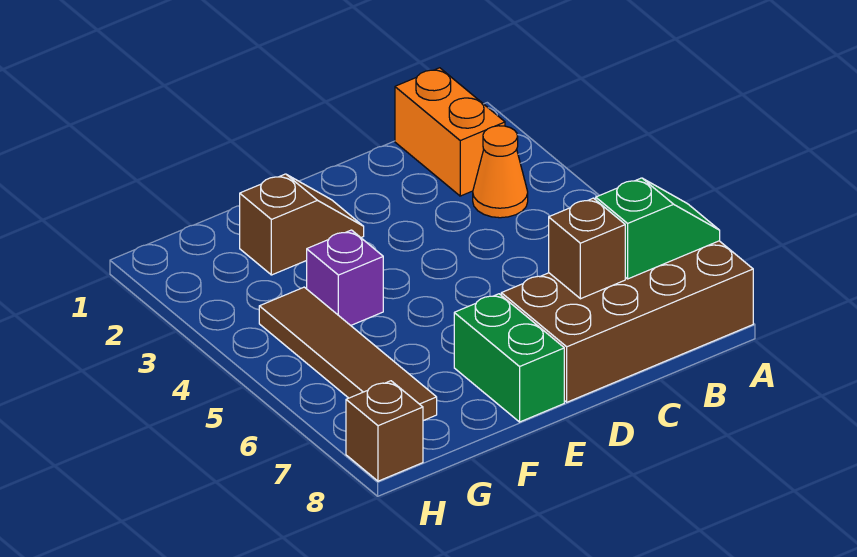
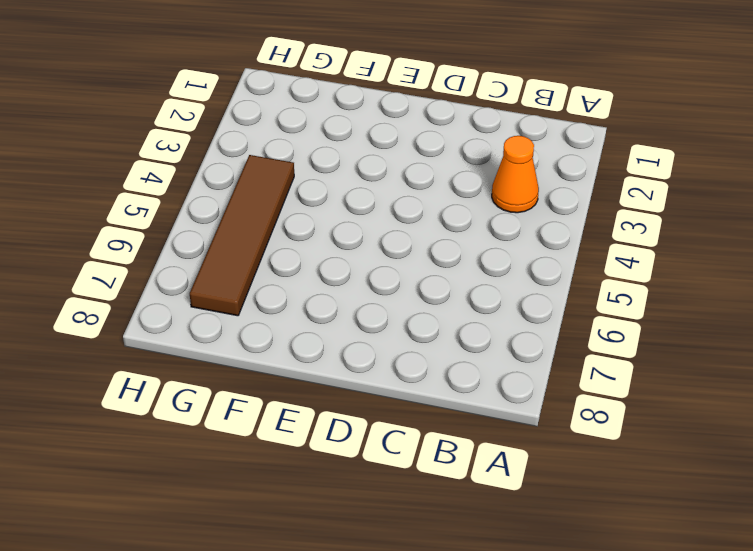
none -> brown brick A7:D8 level 1
none -> orange brick B1:B2 level 1

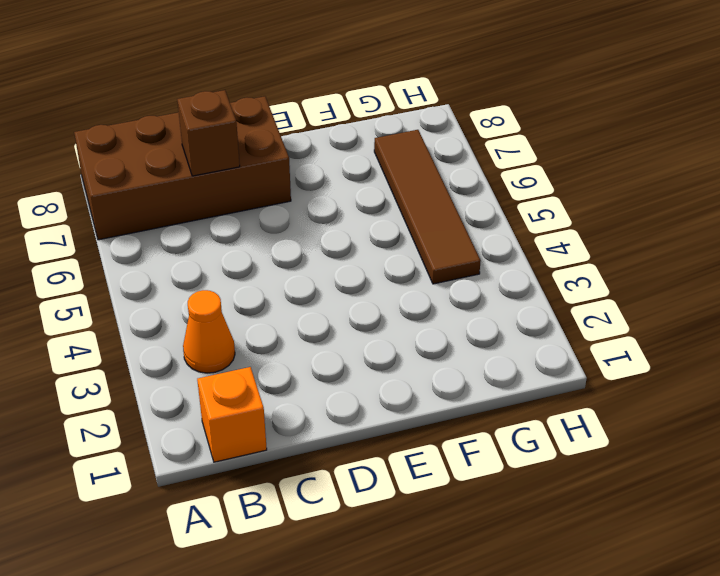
orange brick B1 level 1 -> orange brick B1:B2 level 1
none -> brown slope E2:F2 level 1 top F
none -> green brick E7:E8 level 1

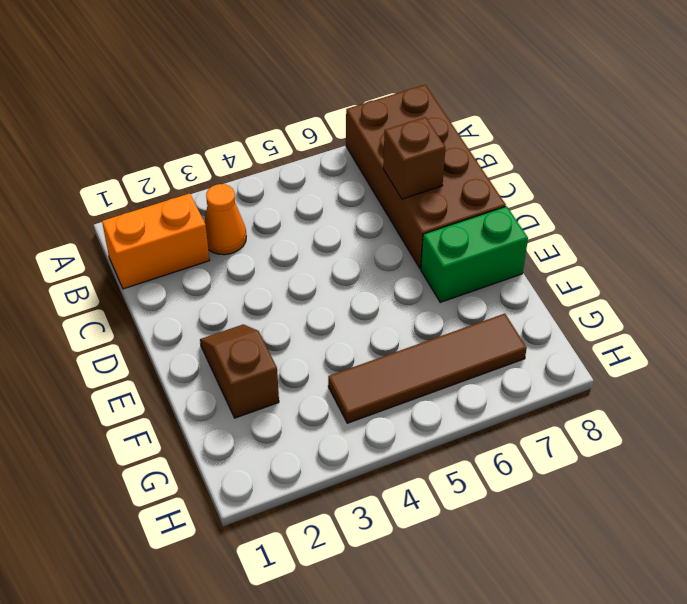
none -> purple brick F4 level 1
none -> brown brick H8 level 1

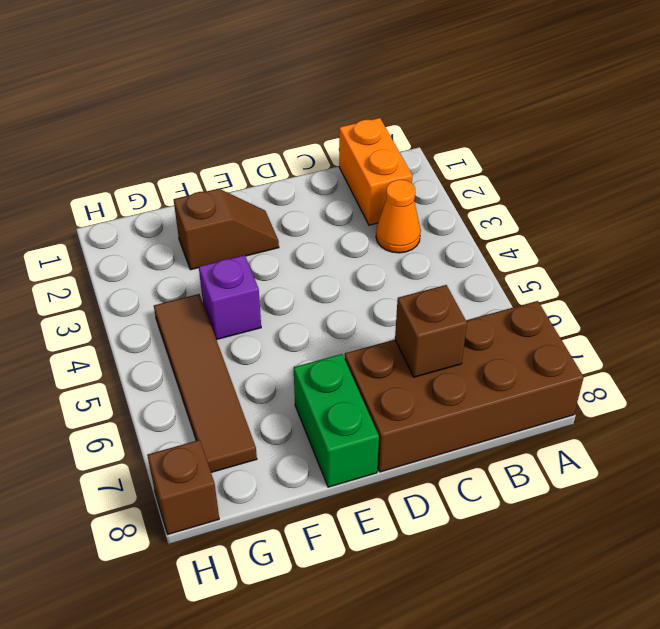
none -> green slope A7:B7 level 2 top B

